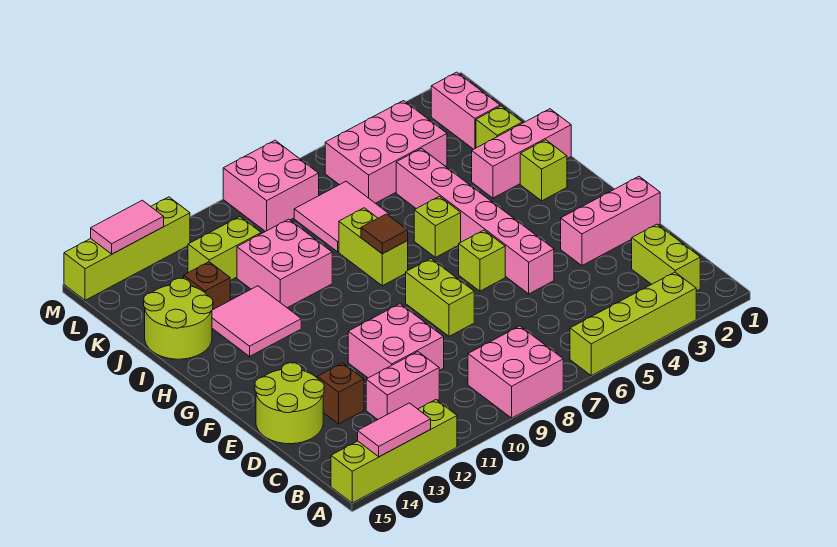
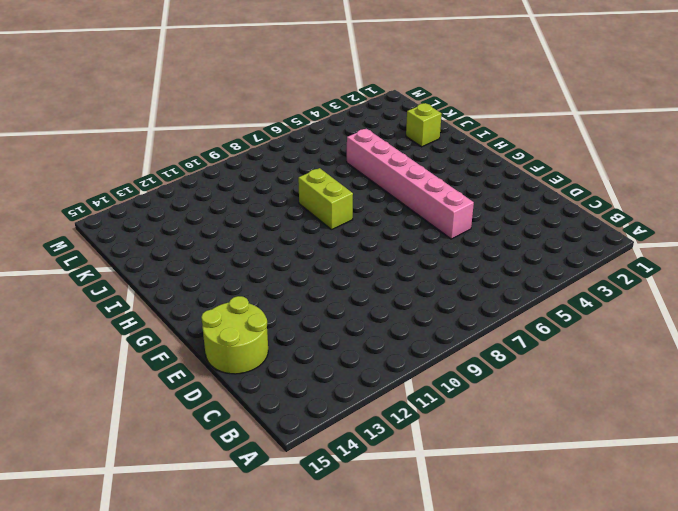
none -> lime brick A3:A6 level 1
none -> pink brick A8:B9 level 1
none -> lime brick A12:A15 level 1
none -> lime brick B2:C2 level 1

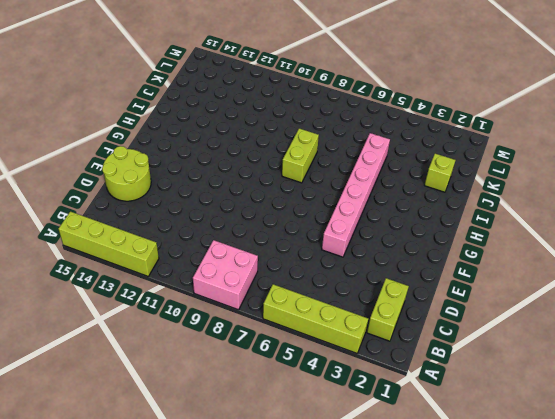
none -> pink brick C11:C12 level 1
none -> pink brick D10:E11 level 1
none -> brown brick D13 level 1
none -> pink brick E1:E3 level 1

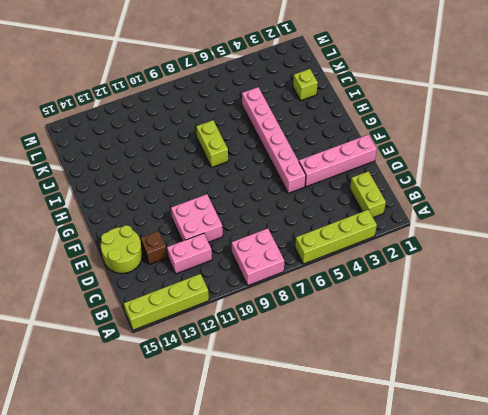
pink brick E1:E4 level 1 -> pink brick E1:E3 level 1
none -> lime brick E8:F8 level 1
none -> lime brick F6 level 1
none -> lime brick H2 level 1
none -> lime brick H6 level 1

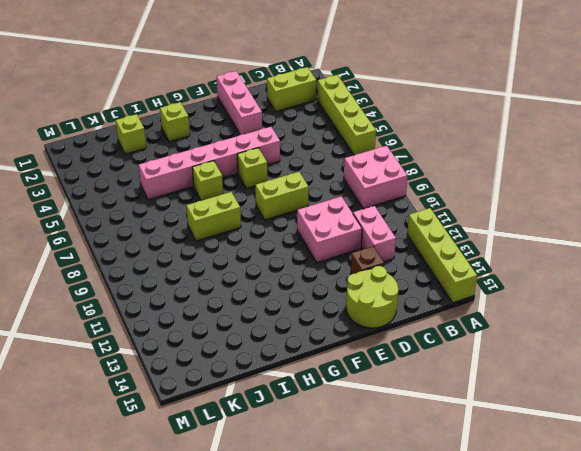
none -> pink tile H12:I13 level 1
none -> pink brick I1:I3 level 1
none -> pink brick I10:J11 level 1
none -> lime round brick I14:J15 level 1

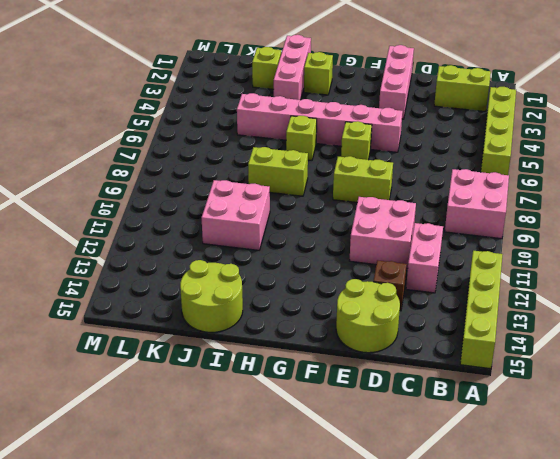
none -> pink tile H12:I13 level 1
none -> pink tile J7:K8 level 1
none -> brown brick J13 level 1
none -> pink brick K2:L2 level 1

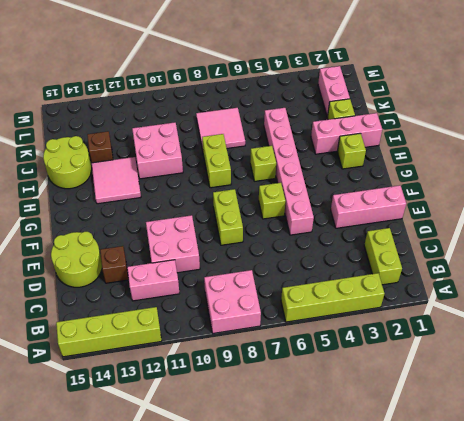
none -> pink brick K4:L6 level 1
none -> lime brick K11:K12 level 1
none -> pink brick L8:M9 level 1
none -> lime brick M12:M15 level 1

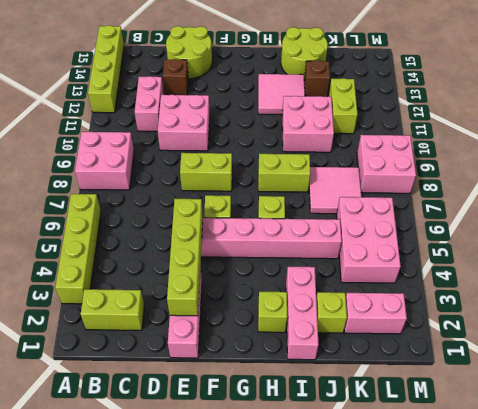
lime brick E2:E5 level 2 -> lime brick M12:M15 level 1
none -> pink tile A13:A14 level 2
none -> brown tile H8 level 2
none -> pink tile M13:M14 level 2

